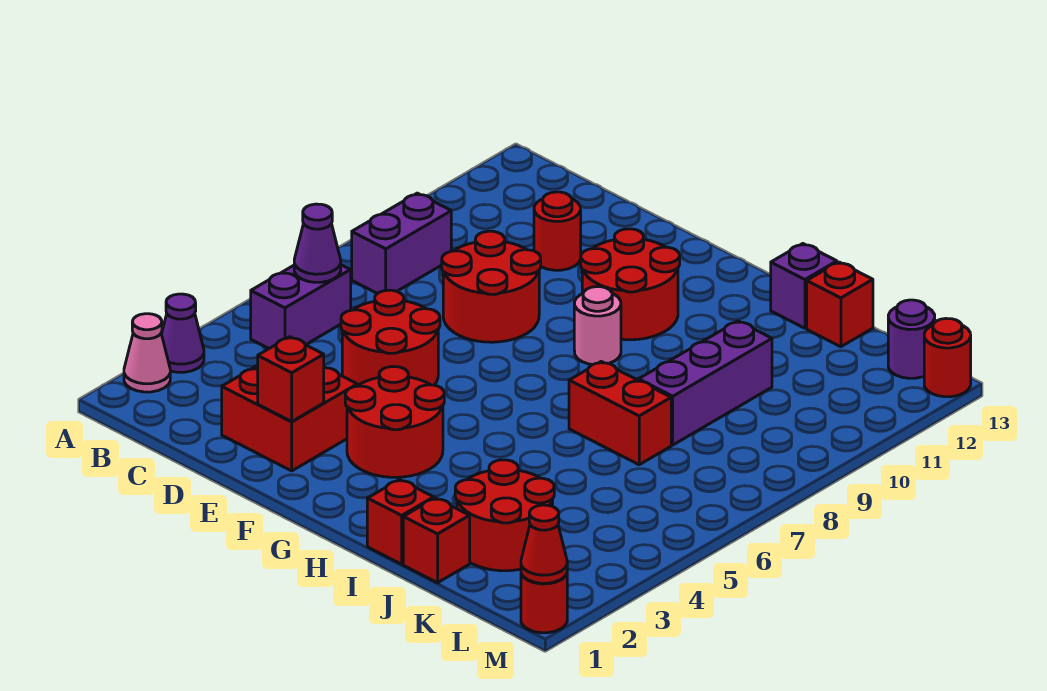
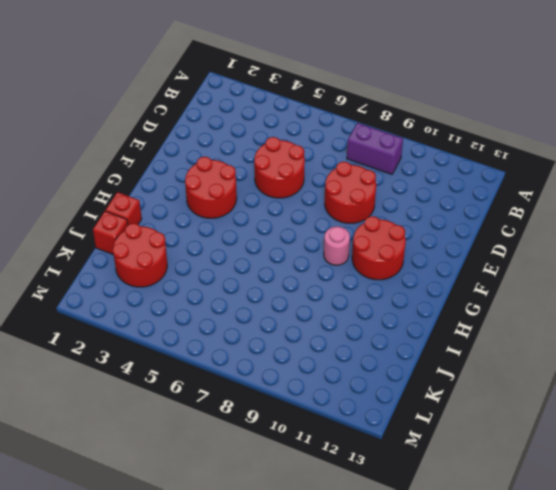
none -> pink cone A2 level 1
none -> purple cone A3 level 1
none -> purple brick B5:B6 level 1

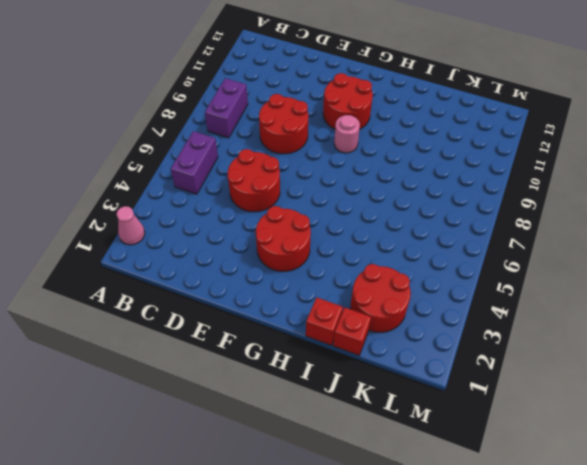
none -> purple cone A3 level 1
none -> red brick D2:E3 level 1
none -> red round brick D11 level 1

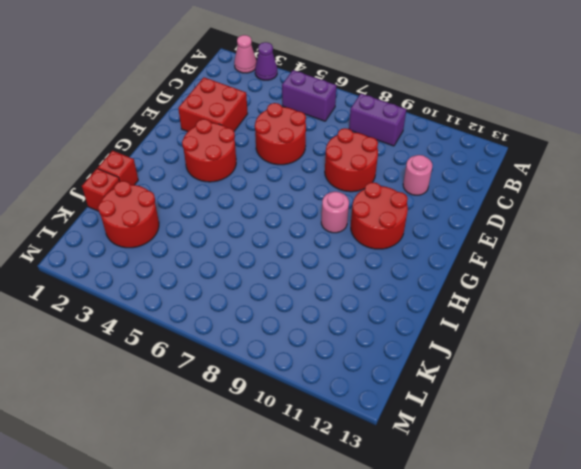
pink round brick D11 level 1 -> red round brick D11 level 1
none -> red brick I7:J7 level 1
none -> purple brick I13 level 1
none -> purple brick J8:J10 level 1

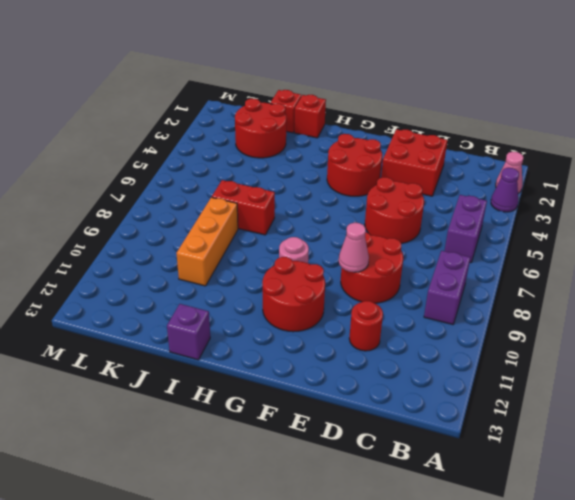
pink cone E9 level 2 -> none
orange brick J8:J10 level 1 -> purple brick J8:J10 level 1
none -> red brick J13 level 1
none -> purple round brick L13 level 1
none -> red round brick M1 level 1

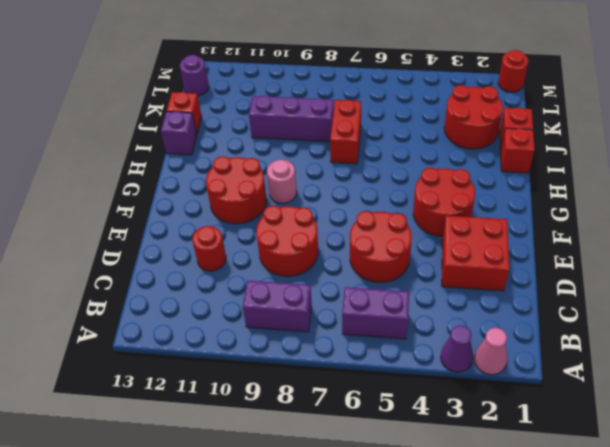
none -> red round brick M13 level 1
none -> purple cone B6 level 2
none -> red brick E2 level 2

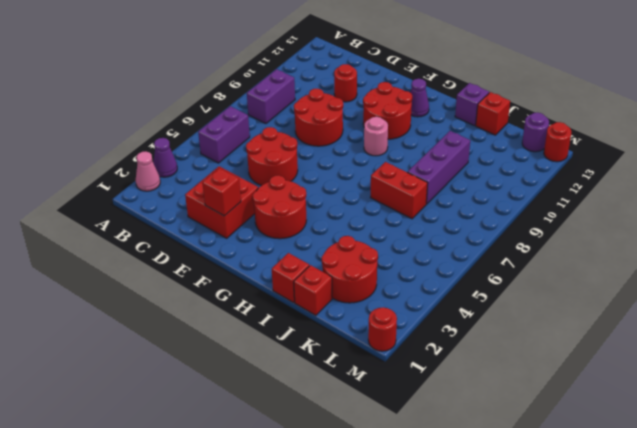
purple cone G12 level 1 -> purple cone B6 level 2
none -> red cone M1 level 2

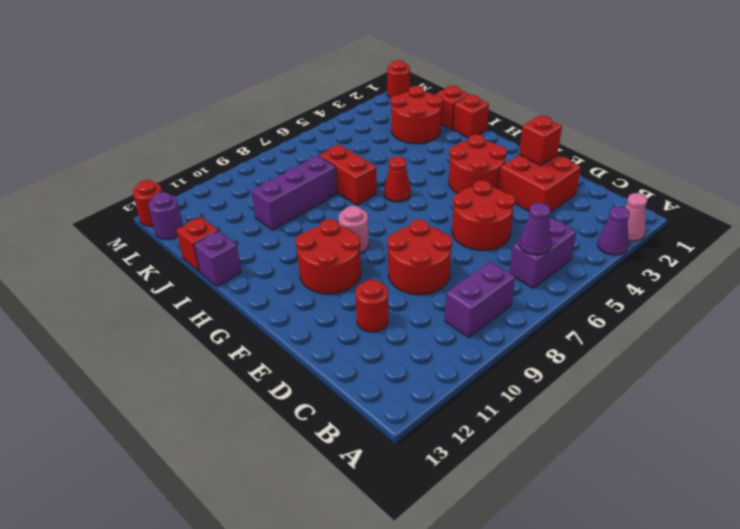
red cone H6 level 1 -> red cone M1 level 2

